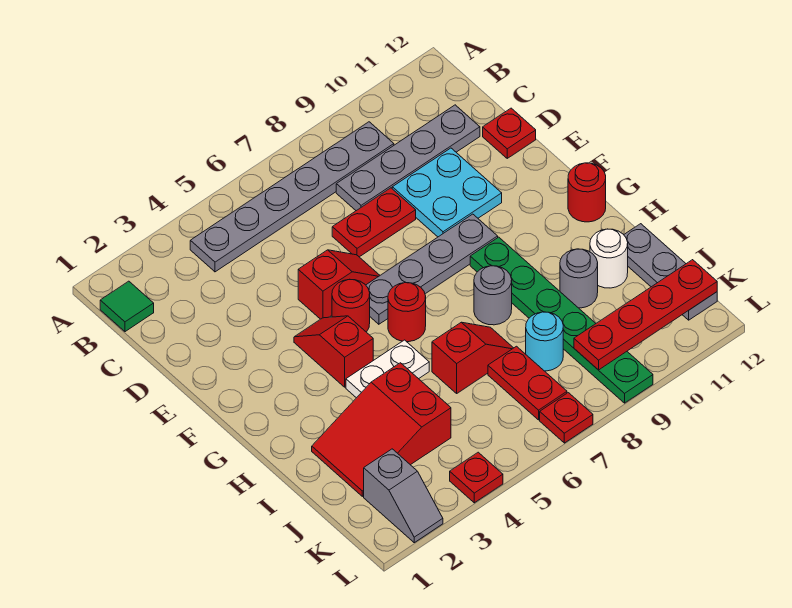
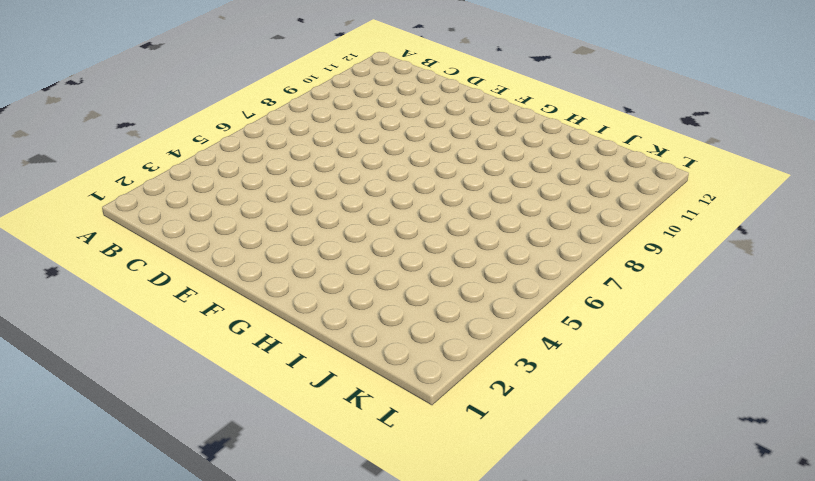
none -> green tile B1 level 1
none -> grey plate B4:B9 level 1
none -> grey plate C8:C11 level 1

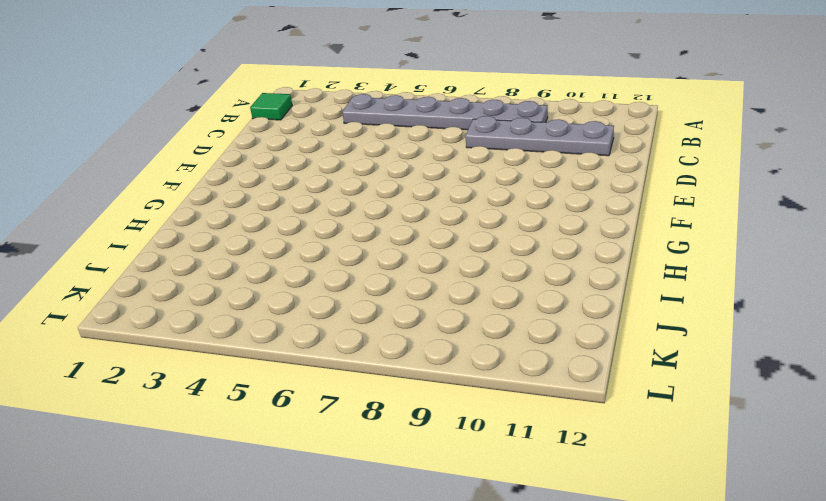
none -> red plate D7:D8 level 1
none -> cyan plate D9:E10 level 1
none -> red plate D12 level 1

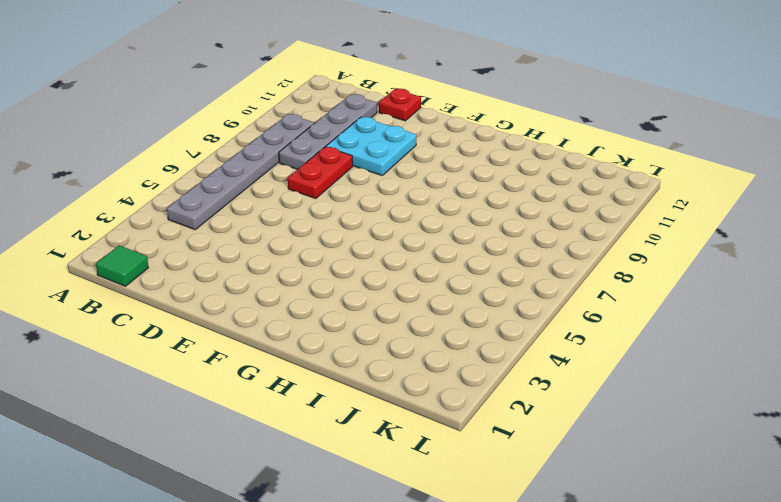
none -> red slope E5:E6 level 1 top 5
none -> red slope F4:G4 level 1 top G
none -> red round brick F5 level 1

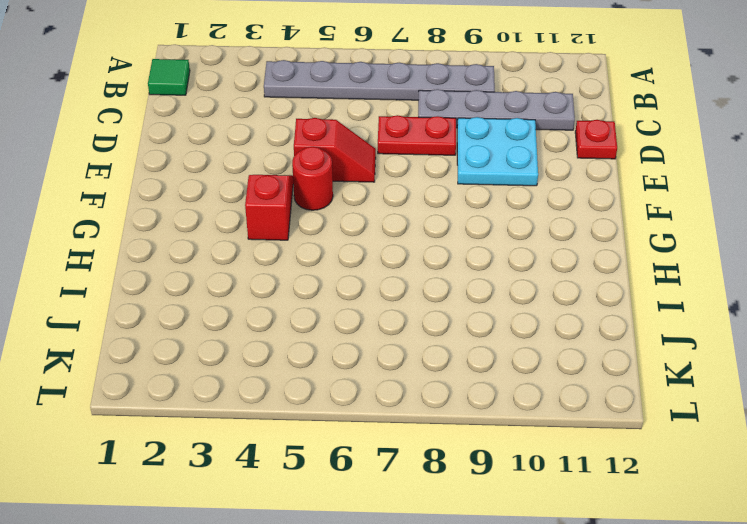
none -> grey plate F6:F9 level 1
none -> red round brick G6 level 1
none -> green plate G9:L9 level 1

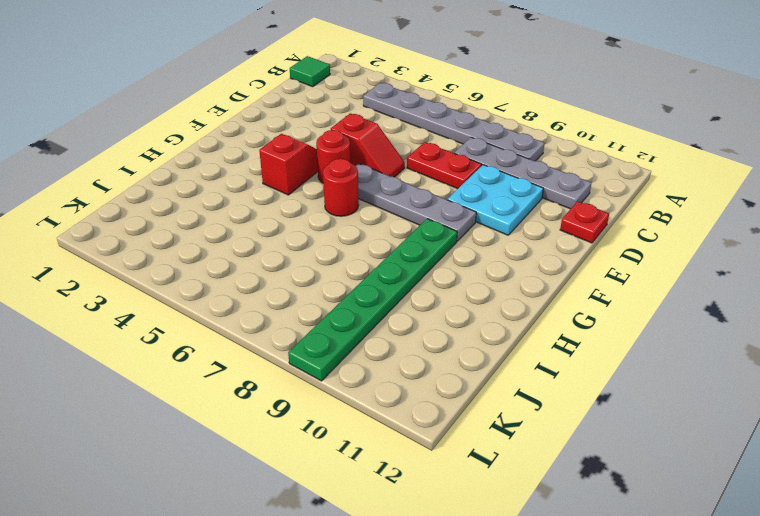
none -> red round brick G12 level 1
none -> white plate H4:H5 level 1
none -> grey round brick H8 level 1

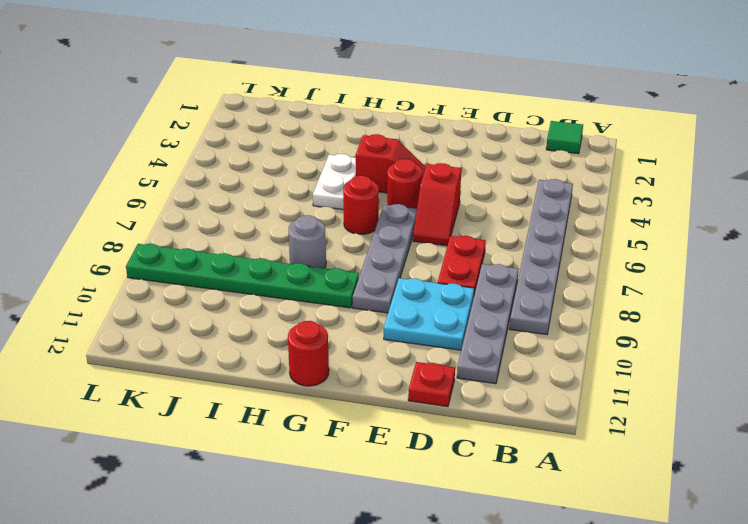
none -> red slope I2:J4 level 1 top 4
none -> red slope I6:I7 level 1 top 6
none -> grey round brick I10 level 1

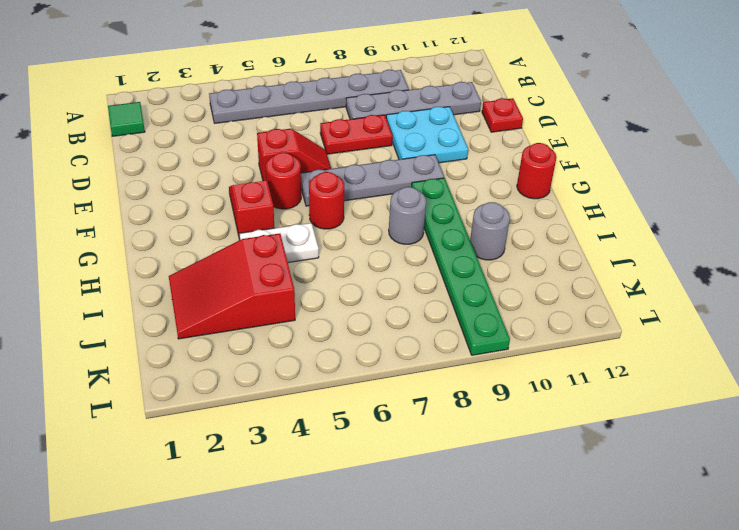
none -> red slope I6:I7 level 1 top 6
none -> white round brick I11 level 1
none -> grey plate I12:K12 level 1

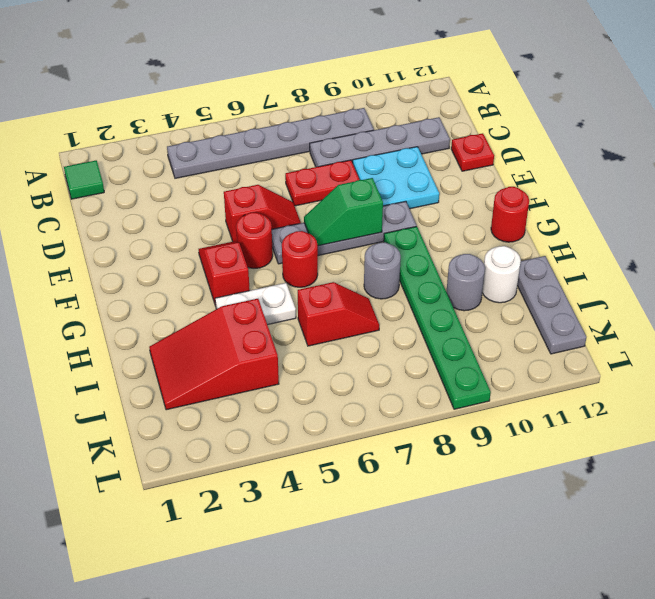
green slope F7:F8 level 2 top 8 -> none
none -> red plate J7:K7 level 1
none -> cyan round brick J8 level 1
none -> grey slope K2:L2 level 1 top K

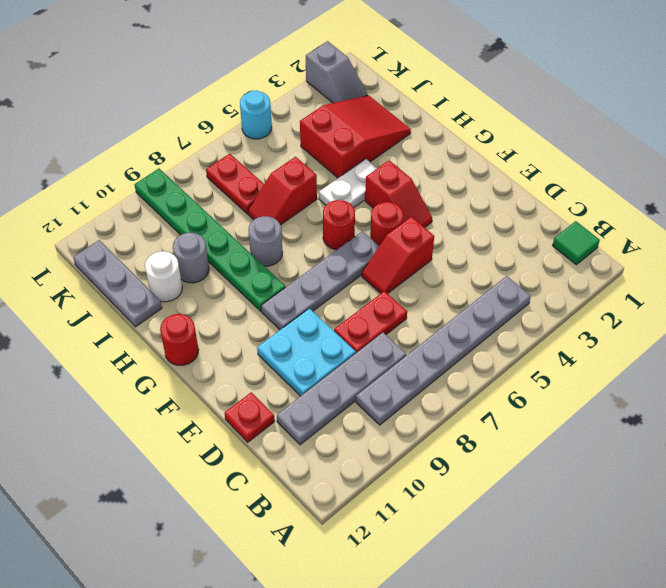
grey slope K2:L2 level 1 top L -> grey slope K2:L2 level 1 top K
cyan round brick L5 level 1 -> cyan round brick J8 level 1
none -> red plate L4 level 1
none -> red plate L7 level 1
none -> red plate K9:K12 level 2

